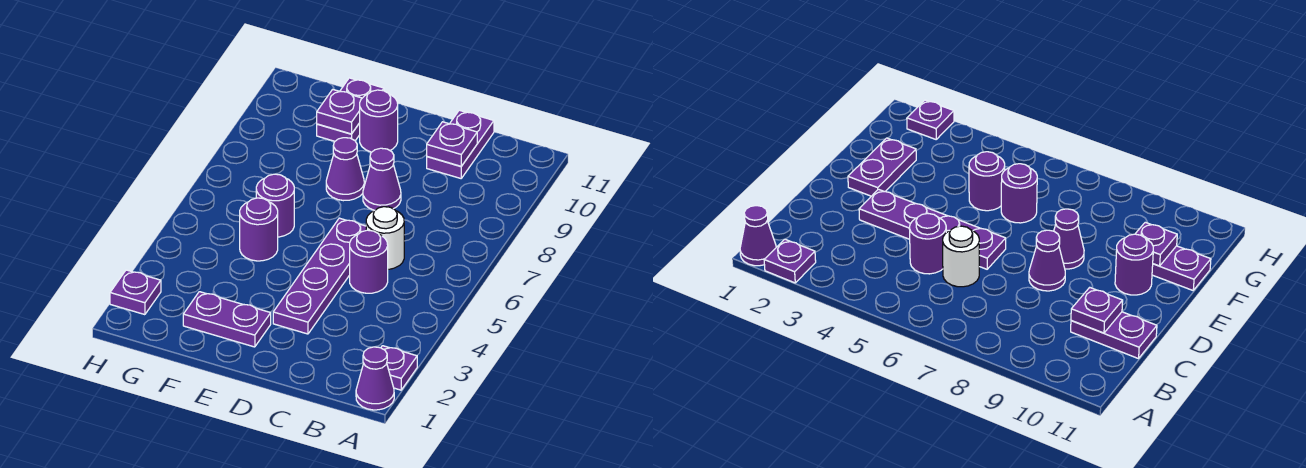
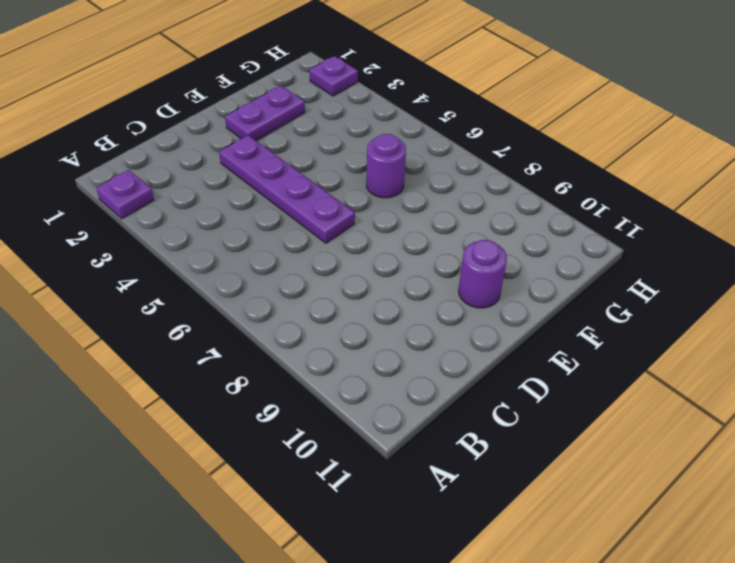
none -> purple cone A1 level 1
none -> purple round brick C5 level 1
none -> white round brick C6 level 1

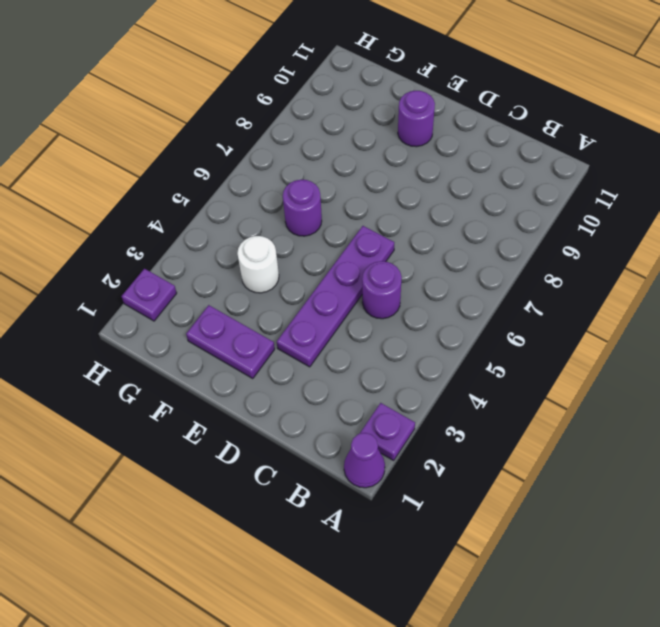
white round brick F4 level 1 -> white round brick C6 level 1
none -> purple plate C10:C11 level 1
none -> purple cone D8 level 1
none -> purple cone E8 level 1

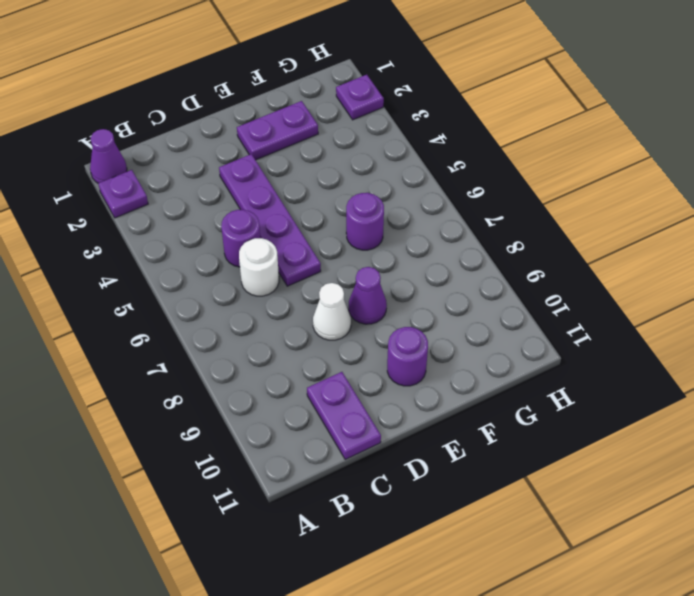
white cone D8 level 1 -> purple cone D8 level 1
none -> purple round brick F5 level 1
none -> purple plate F10:F11 level 1
none -> purple plate C10 level 2

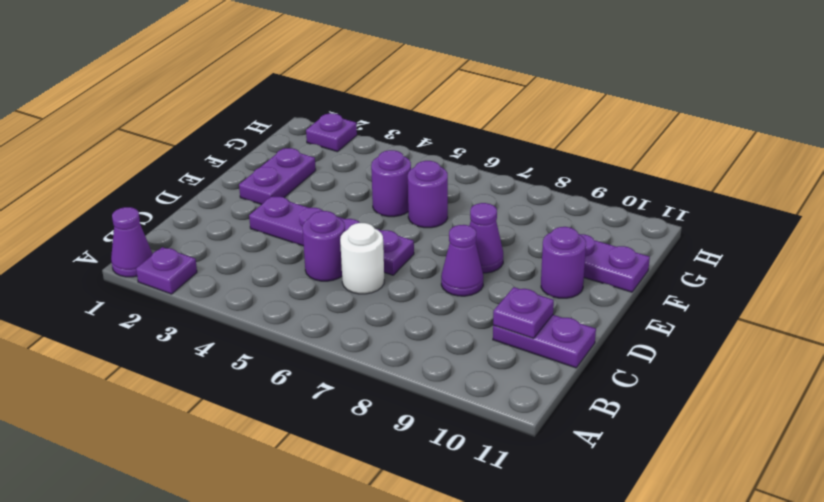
none -> purple plate F10 level 2

